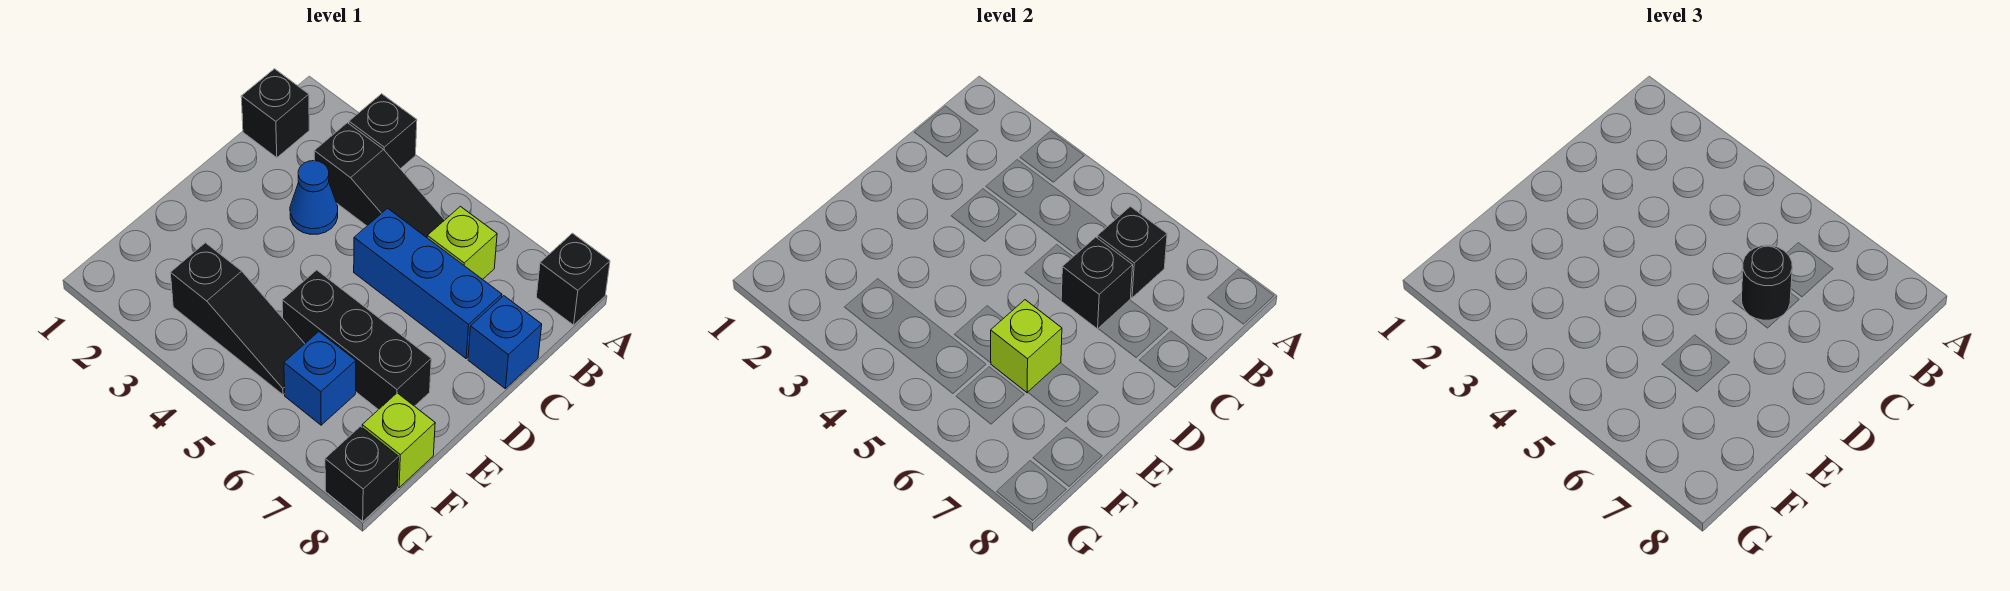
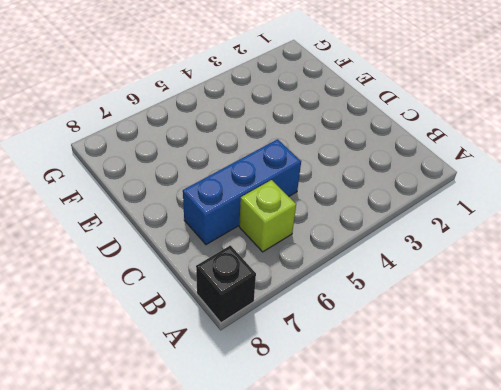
none -> black brick A3 level 1
none -> black brick B1 level 1
none -> black slope B3:B5 level 1 top 3

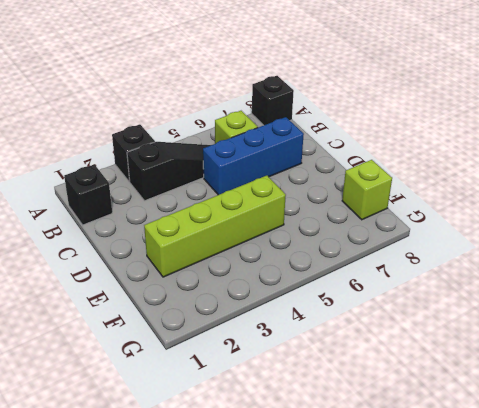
lime brick E2:E5 level 1 -> black brick E5:E7 level 1
none -> blue cone C3 level 1
none -> blue brick C8 level 1
none -> black slope F3:F5 level 1 top 3

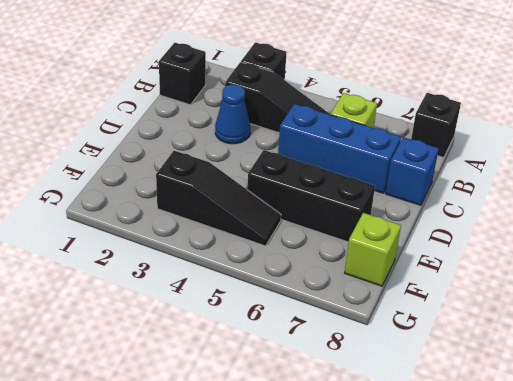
none -> blue brick F6 level 1
none -> black brick G8 level 1
none -> black brick B6 level 2

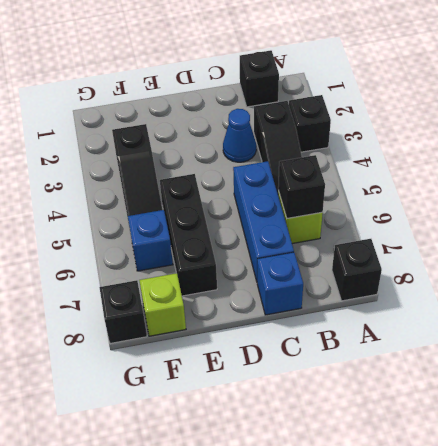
none -> black brick C6 level 2
none -> lime brick E6 level 2
none -> black round brick C6 level 3

